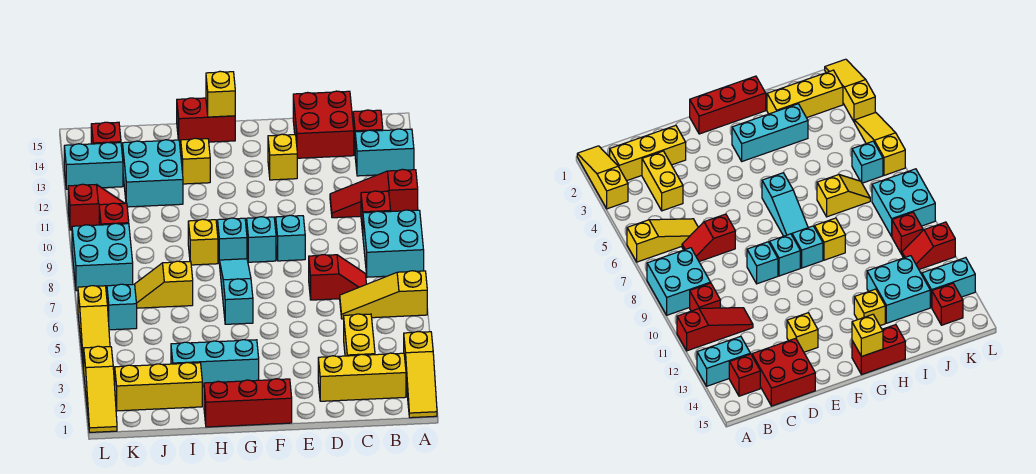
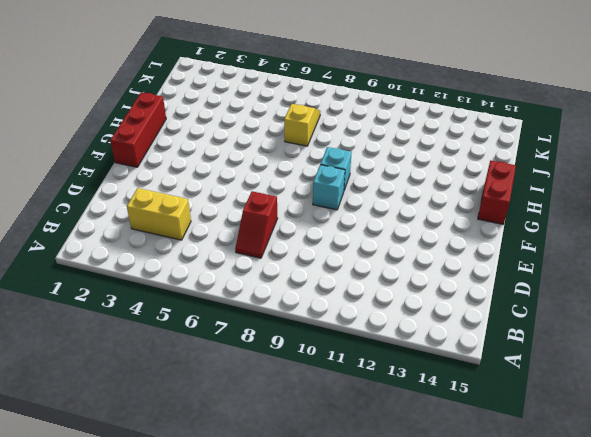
none -> yellow slope A1:A3 level 1 top 3
none -> yellow slope A6:C6 level 1 top A
none -> cyan brick A8:B9 level 1
none -> red slope A11:C11 level 1 top A

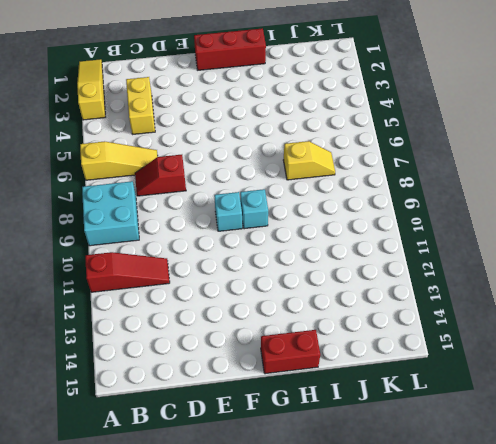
none -> cyan brick A13:B13 level 1
none -> yellow brick B2:D2 level 1
none -> red brick B10 level 1
none -> red brick B14 level 1

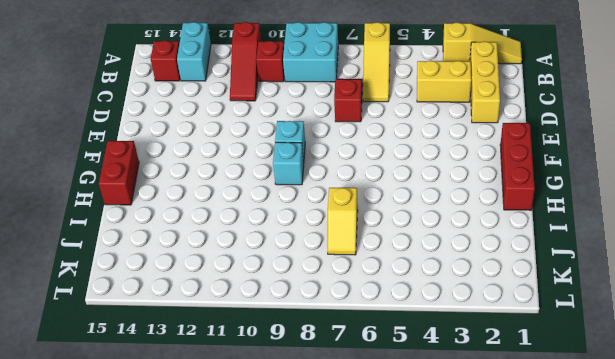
none -> red brick C14:D15 level 1
none -> cyan brick E9 level 1
none -> yellow brick E13 level 1
none -> cyan brick G3:I3 level 1

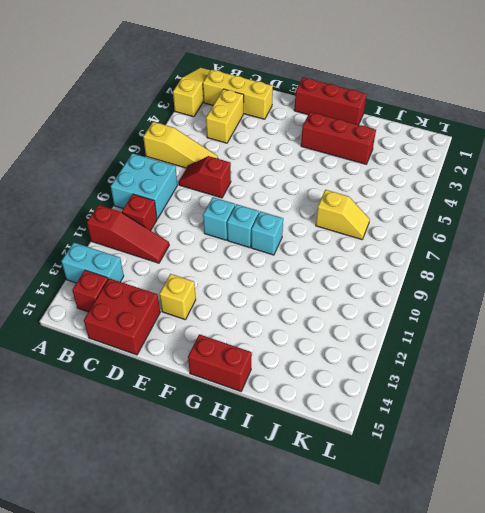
red brick G3:I3 level 1 -> cyan brick G3:I3 level 1
none -> cyan slope G6:G8 level 1 top 6
none -> yellow brick H9 level 1
none -> yellow brick H13 level 1
none -> yellow brick I2:K2 level 1

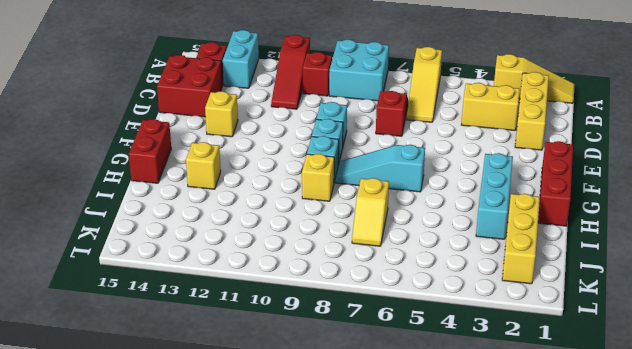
none -> cyan brick I12:J13 level 1
none -> cyan brick K6 level 1
none -> cyan brick K8:L9 level 1
none -> red brick K10 level 1

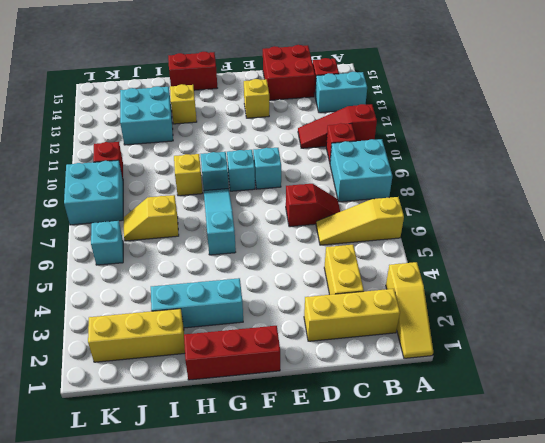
none -> red slope K11:L11 level 1 top L
none -> cyan brick K13:L13 level 1
none -> red brick K14 level 1
none -> yellow slope L1:L3 level 1 top 3

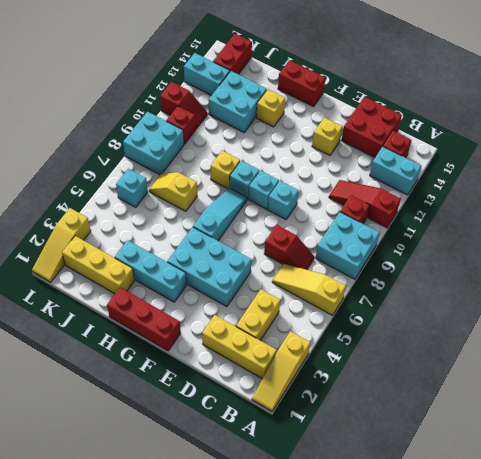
cyan brick E4:G5 level 1 -> none
red brick K14:K15 level 1 -> red brick K14 level 1
none -> yellow slope L4:L6 level 1 top 6
none -> yellow brick G15 level 2

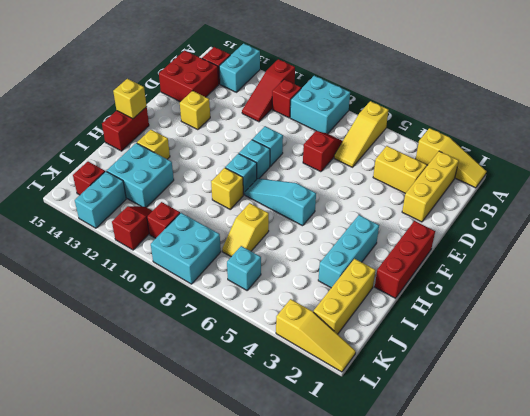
none -> yellow slope L4:L6 level 1 top 6

